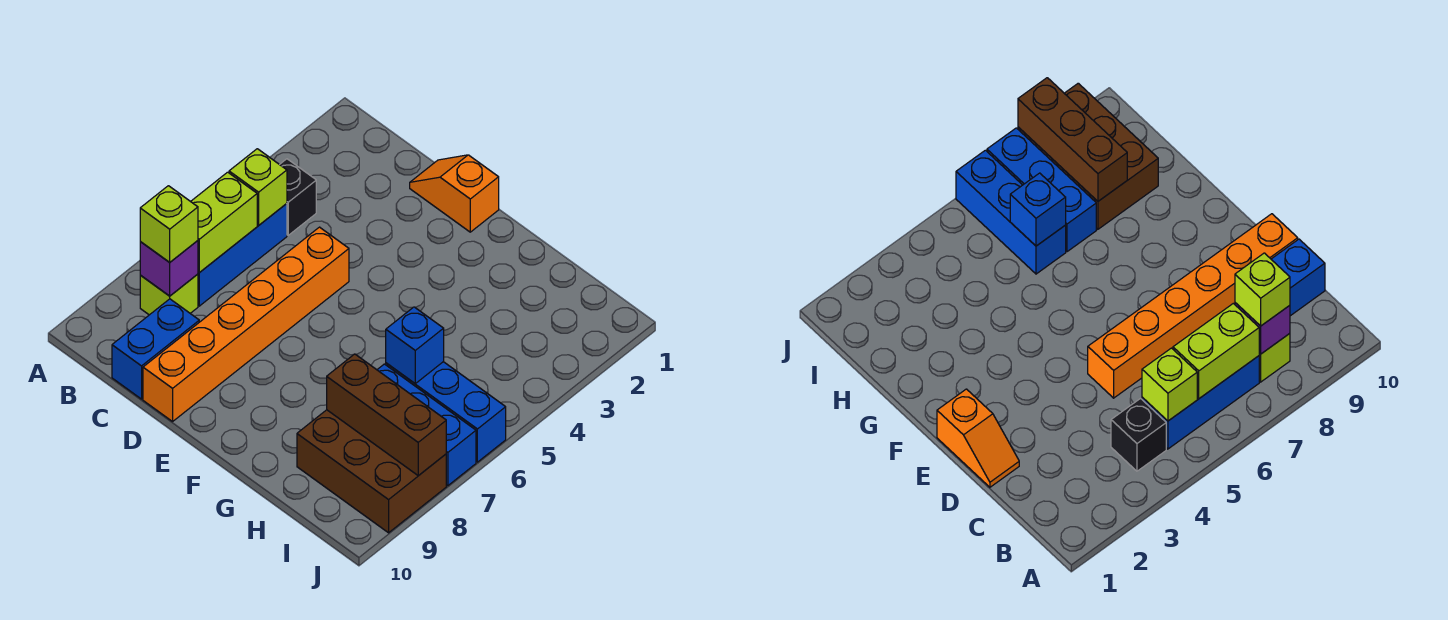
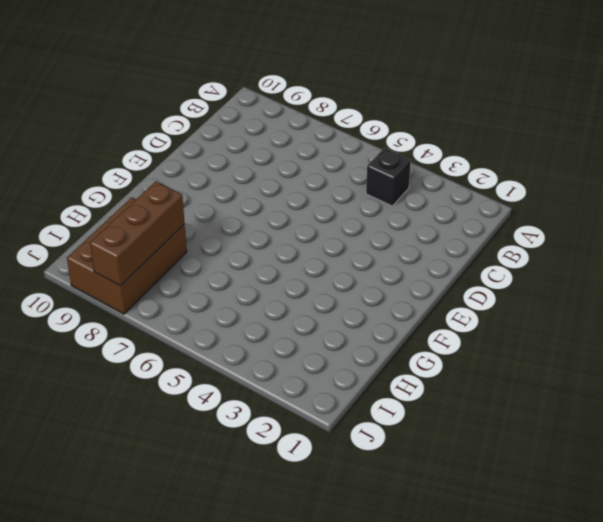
none -> blue brick B5:B7 level 1
none -> lime brick B8 level 1
none -> blue brick C9:C10 level 1

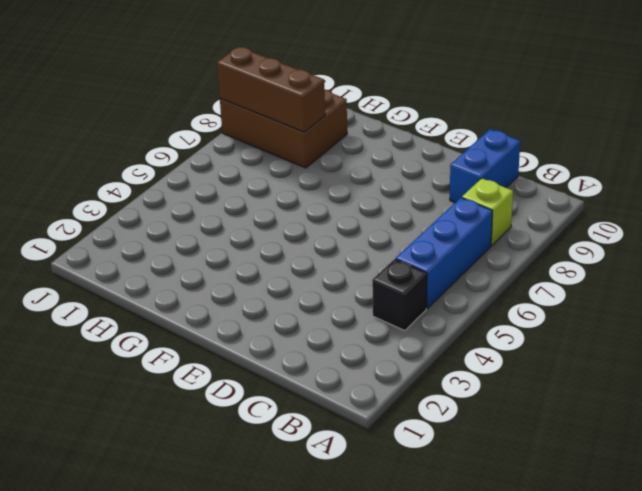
none -> orange slope D1:E1 level 1 top E
none -> orange brick D5:D10 level 1
none -> blue brick H6:J6 level 1

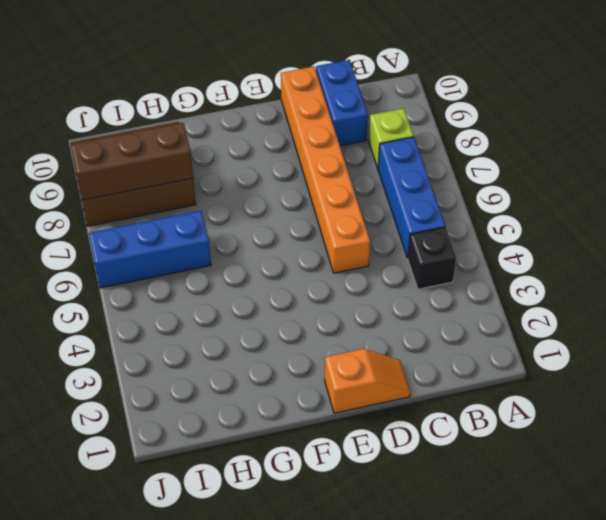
none -> blue brick H7:J7 level 1
none -> lime brick B5 level 2
none -> lime brick B6:B7 level 2

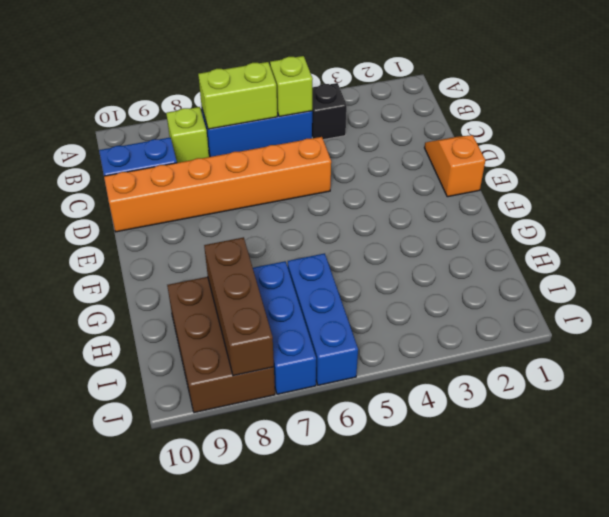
none -> purple brick B8 level 2
none -> blue brick H6 level 2
none -> lime brick B8 level 3

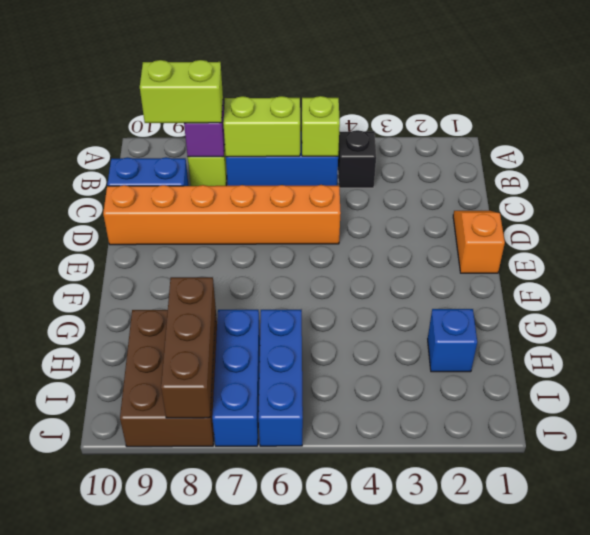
lime brick B8:B9 level 3 -> lime brick B8 level 3
blue brick H2 level 1 -> blue brick H6 level 2

